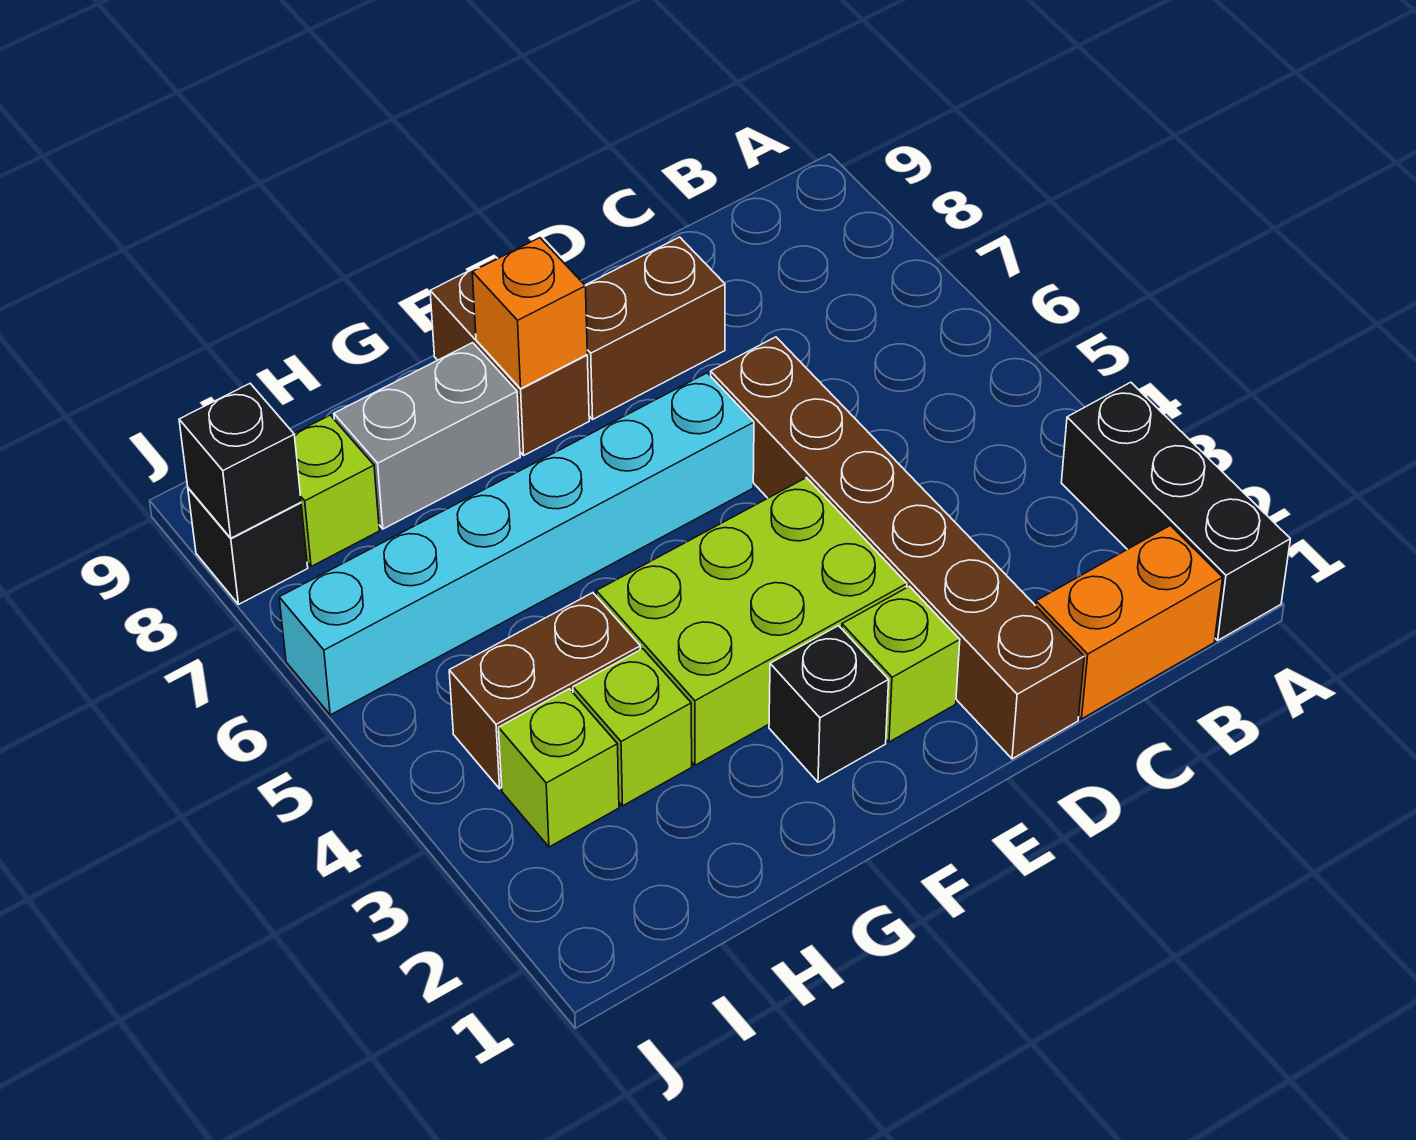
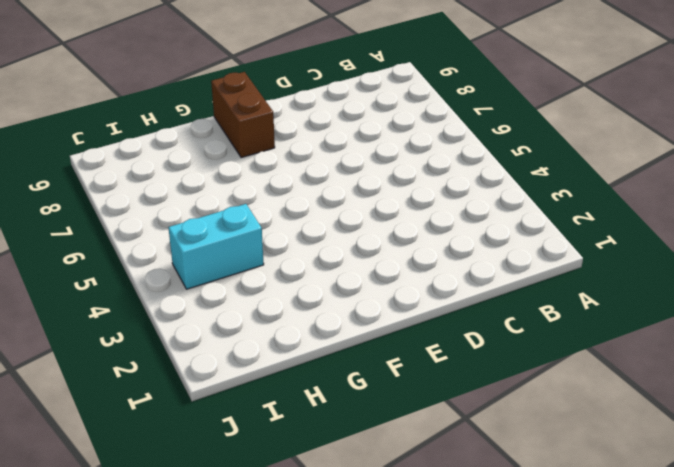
cyan brick H4:I4 level 1 -> brown brick H4:I4 level 1
none -> black brick A1:A3 level 1
none -> orange brick B1:C1 level 1
none -> brown brick D1:D6 level 1

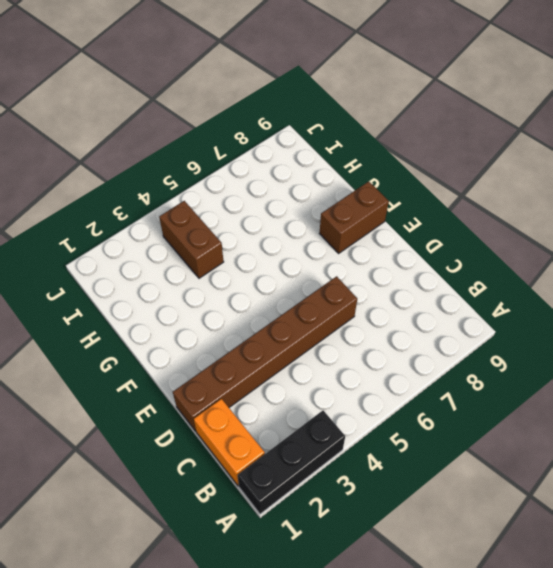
none -> brown brick D8:E8 level 1
none -> lime brick E2 level 1
none -> lime brick E3:G4 level 1

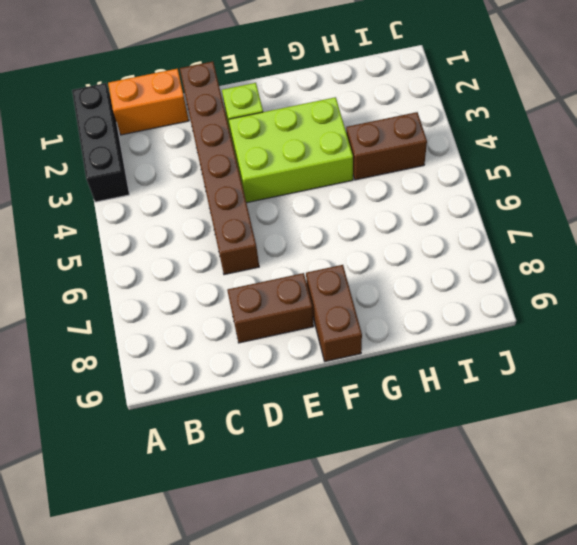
none -> cyan brick E6:J6 level 1
none -> black brick F2 level 1
none -> grey brick G8:H8 level 1

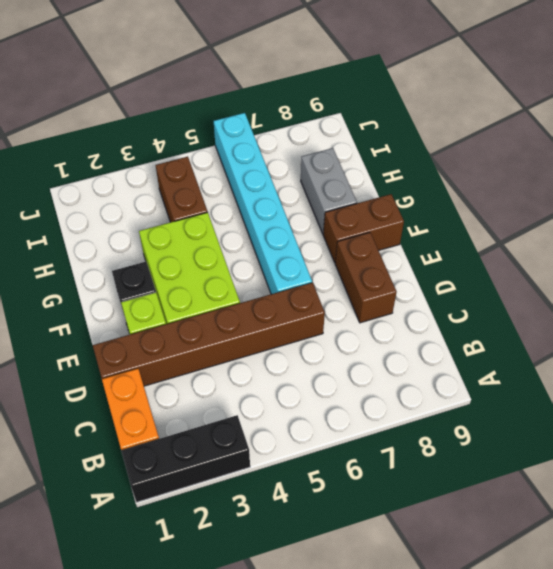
none -> lime brick H3 level 1
none -> lime brick I3 level 1
none -> lime brick I8 level 1

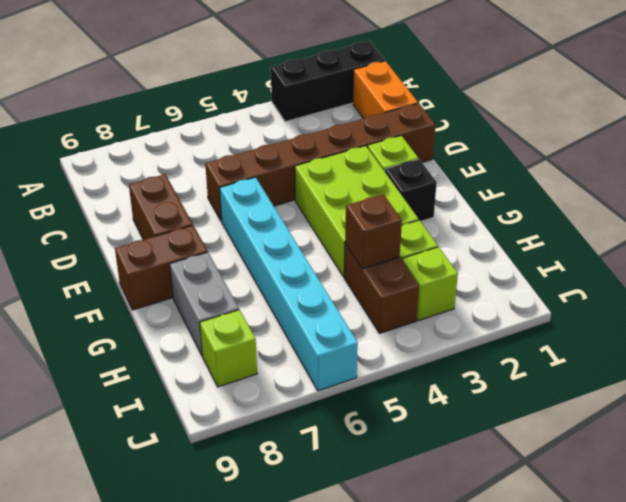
brown brick H4 level 2 -> none
none -> black brick J8 level 1
none -> orange brick F8 level 2
none -> black brick J8 level 2

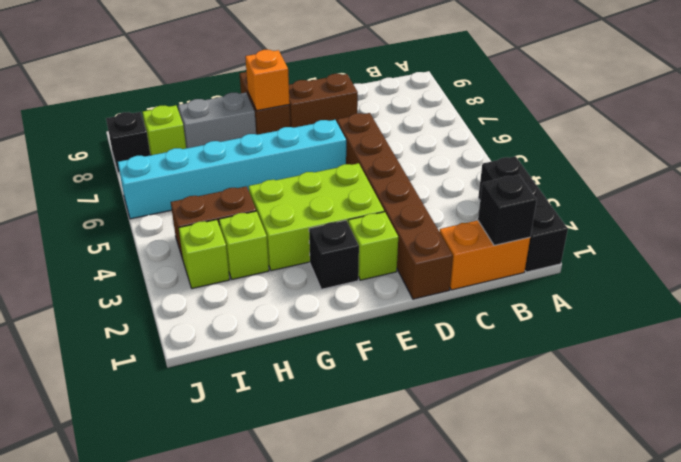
black brick B1 level 2 -> black brick J8 level 2

